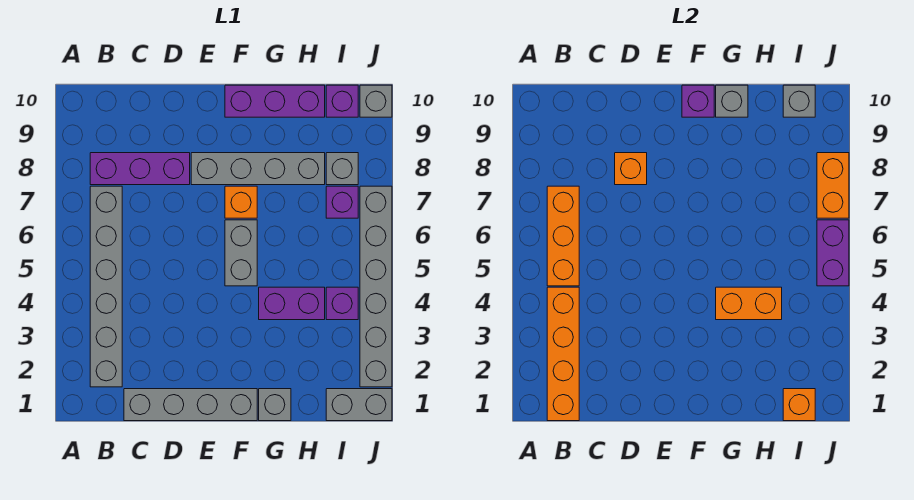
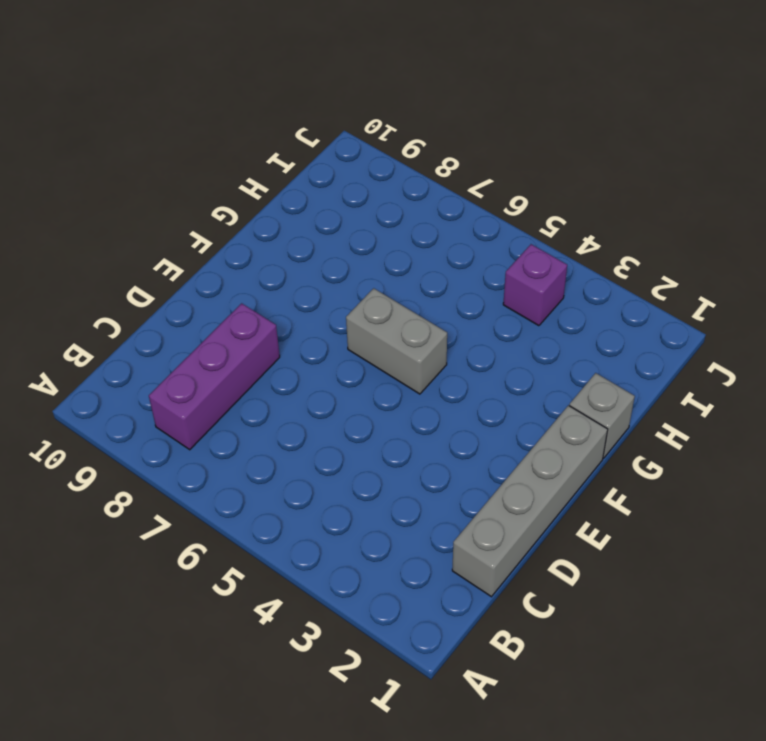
none -> grey brick B2:B7 level 1
none -> grey brick E8:H8 level 1
none -> orange brick F7 level 1

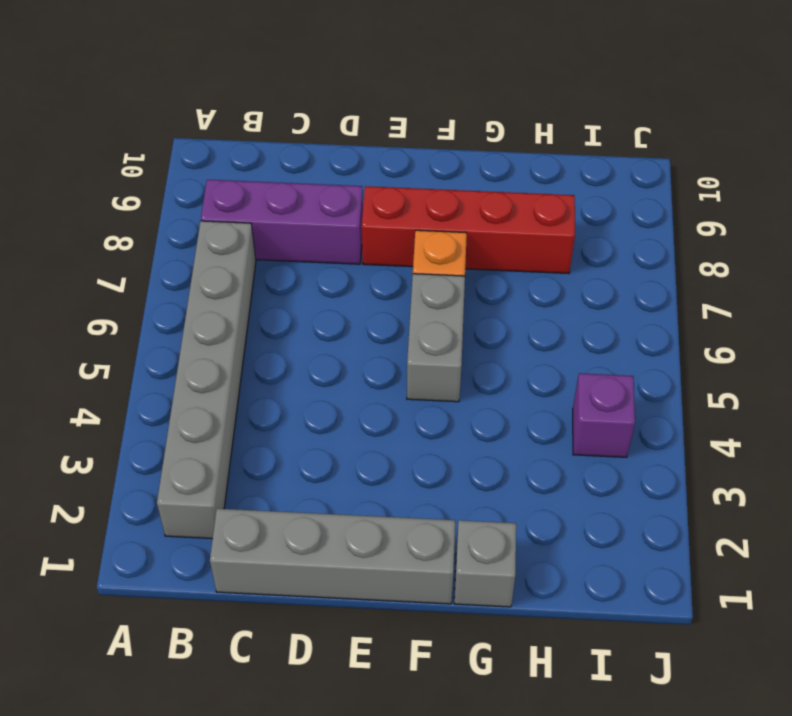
red brick E8:H8 level 1 -> grey brick E8:H8 level 1
none -> purple brick F10:H10 level 1
none -> purple brick G4:H4 level 1
none -> grey brick I1:J1 level 1

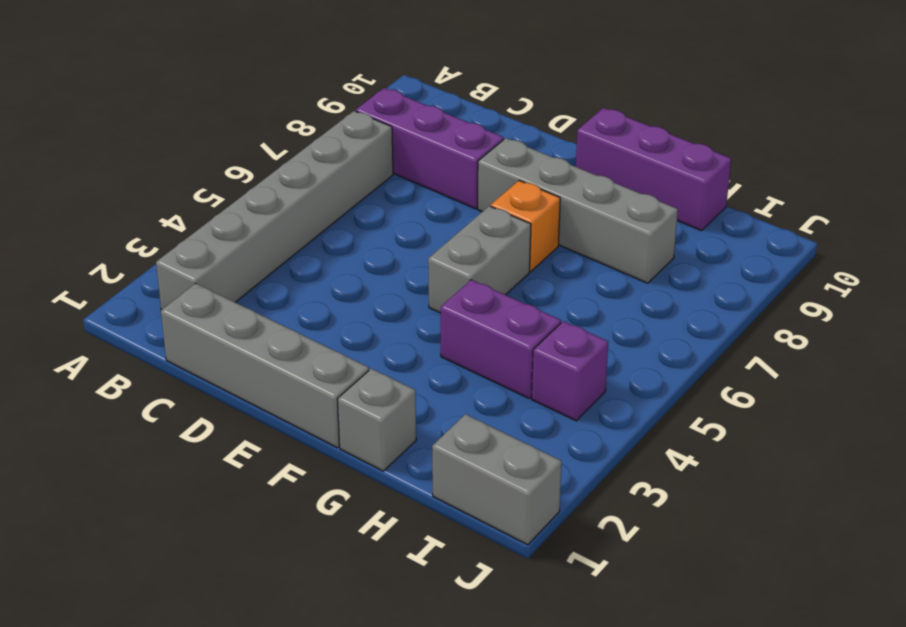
none -> purple brick I7 level 1
none -> grey brick I8 level 1
none -> purple brick I10 level 1

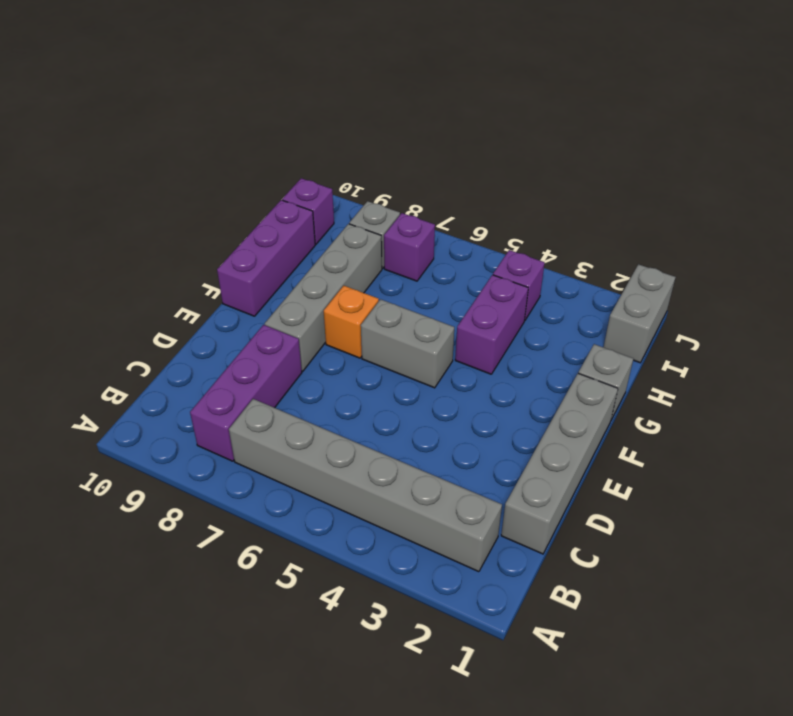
none -> grey brick J2:J7 level 1
none -> grey brick J10 level 1
none -> orange brick B1:B4 level 2

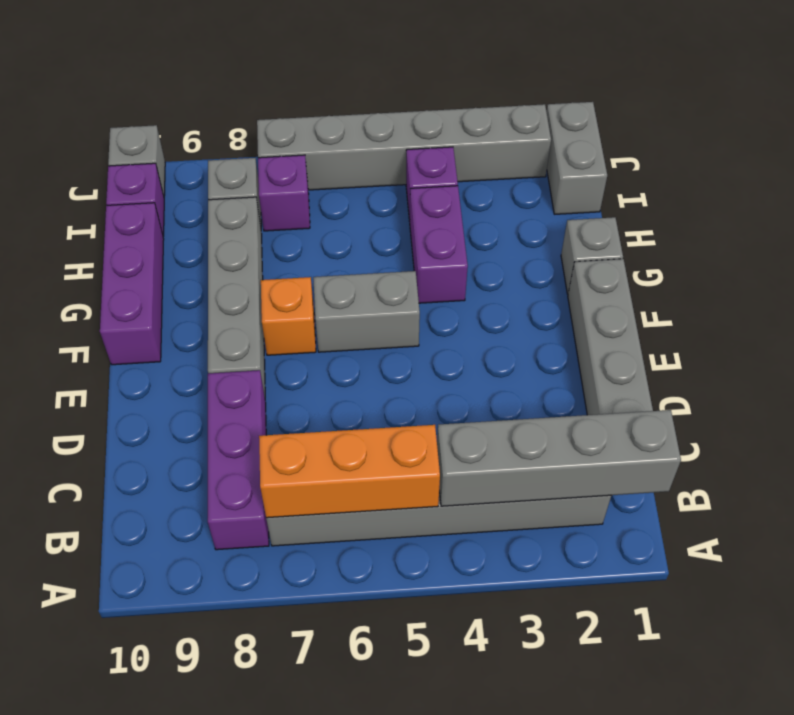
grey brick B1:B4 level 2 -> orange brick B1:B4 level 2
none -> orange brick D8 level 2
none -> purple brick F10 level 2
none -> orange brick G4:H4 level 2

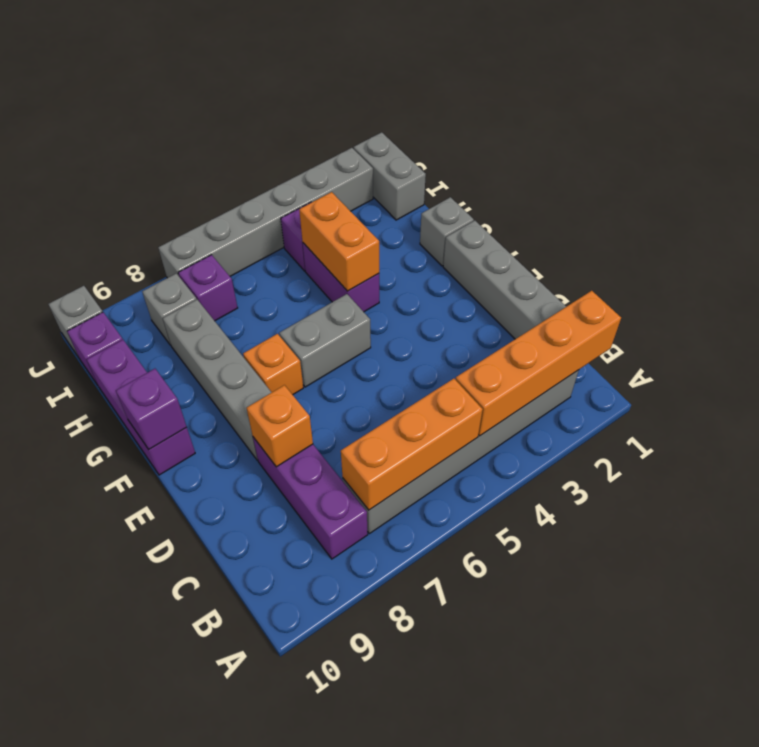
none -> grey brick G10 level 2
none -> orange brick I1 level 2
none -> grey brick I10 level 2

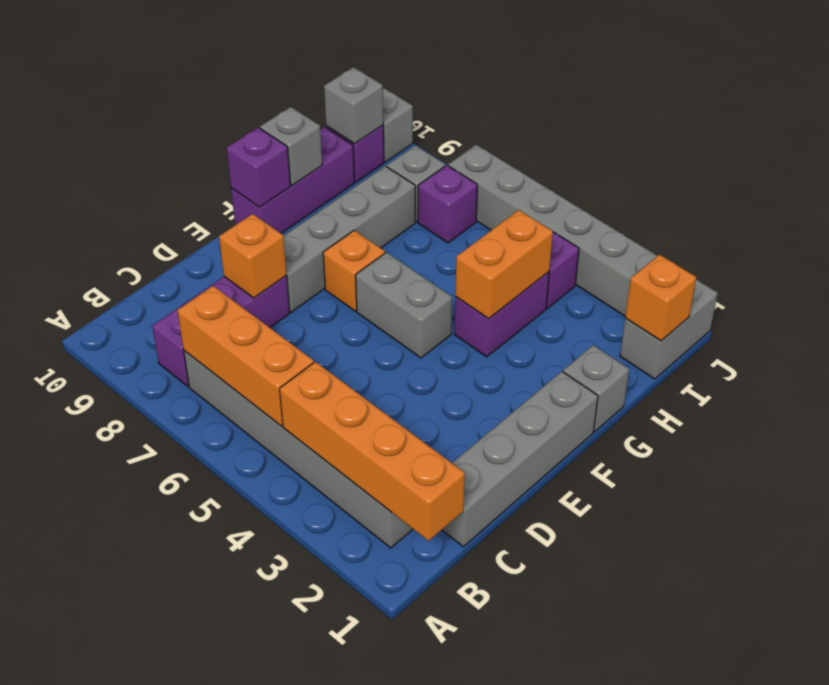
none -> purple brick J5:J6 level 2
none -> orange brick J7:J8 level 2

